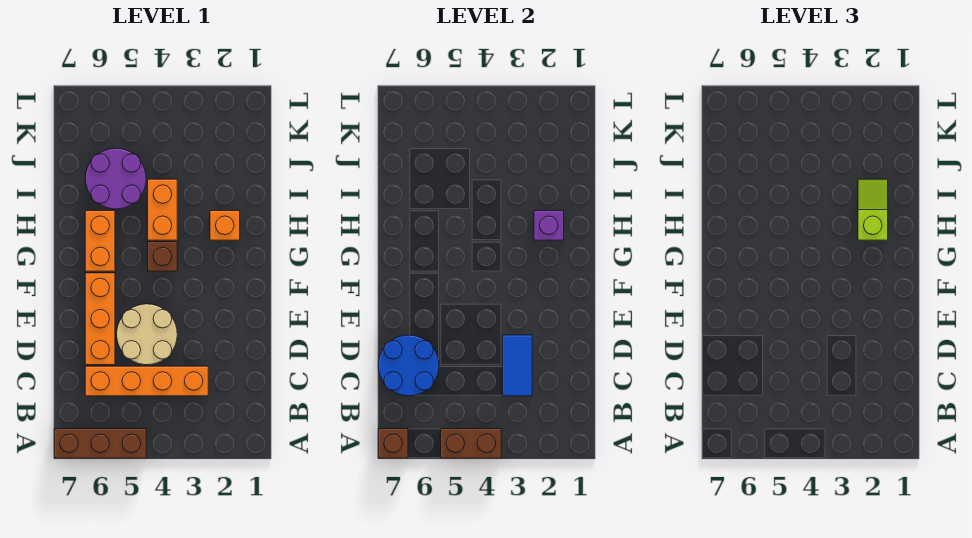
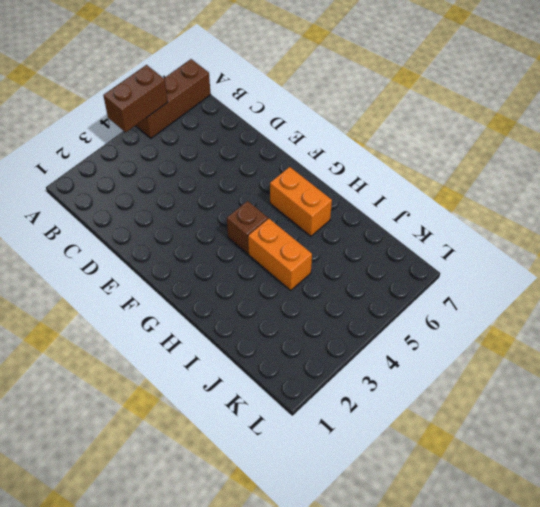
none -> orange brick C3:C6 level 1
none -> tan round brick D4:E5 level 1
none -> orange brick D6:F6 level 1

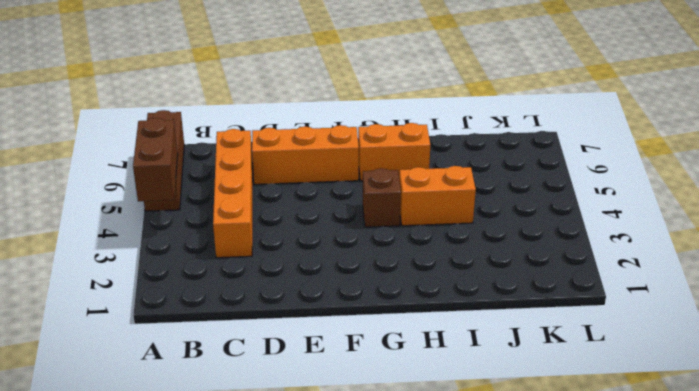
none -> tan round brick D4:E5 level 1
none -> orange brick H2 level 1
none -> purple round brick I5:J6 level 1

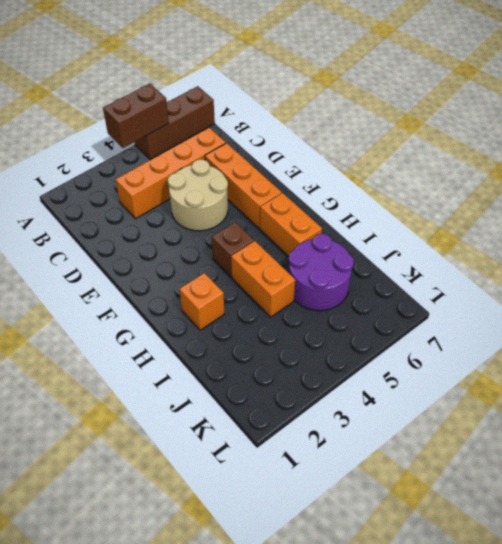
none -> brown brick A7 level 2
none -> blue tile C3:D3 level 2
none -> blue round brick C6:D7 level 2

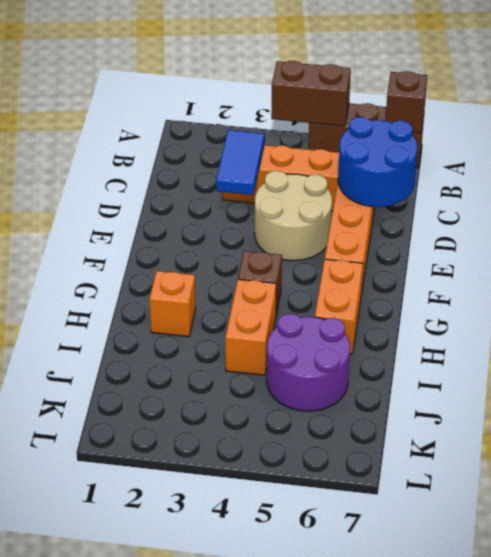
none -> purple brick H2 level 2
none -> lime slope H2:I2 level 3 top H

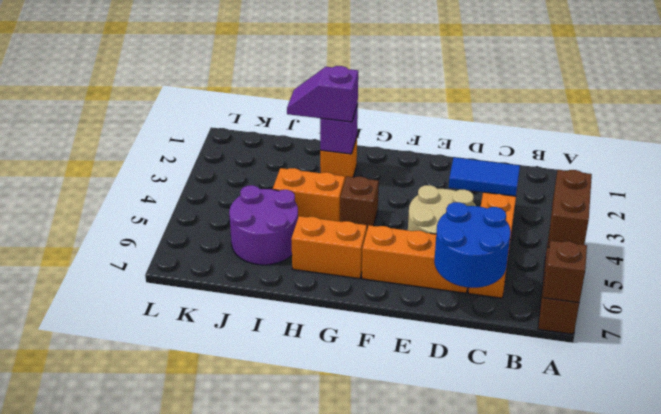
purple slope H2:I2 level 3 top H -> lime slope H2:I2 level 3 top H

